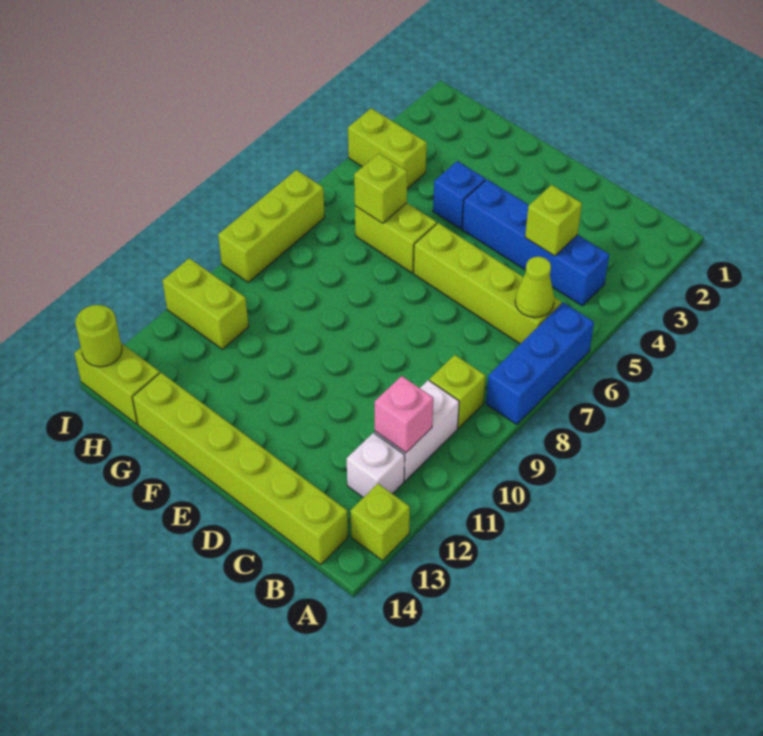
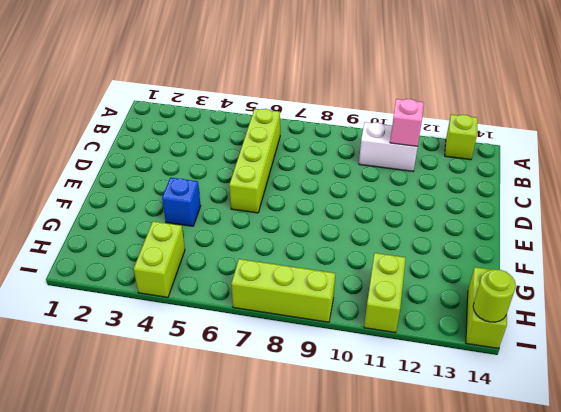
none -> blue brick A6:A8 level 1
none -> blue brick B4:E4 level 1
none -> lime brick B9 level 1

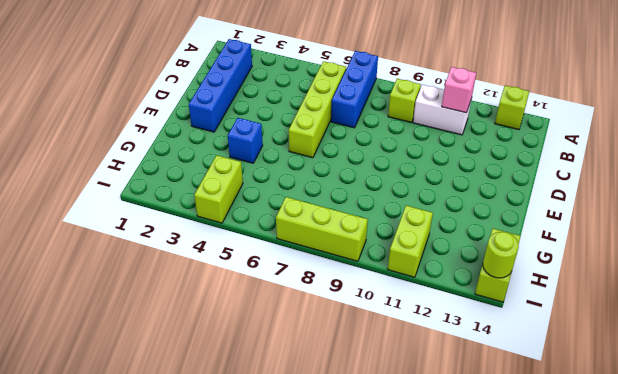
blue brick A7:C7 level 1 -> blue brick A6:A8 level 1
blue brick B2:E2 level 1 -> blue brick B4:E4 level 1
none -> white brick B12 level 1
none -> lime brick B14:G14 level 1
none -> lime brick F6:G6 level 1

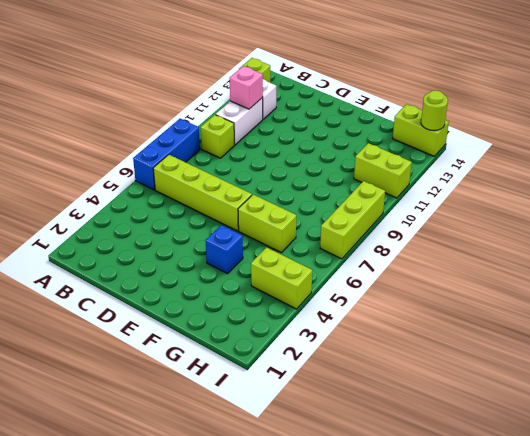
none -> blue brick B4:E4 level 1
none -> lime brick B14:G14 level 1
none -> lime cone B6 level 2

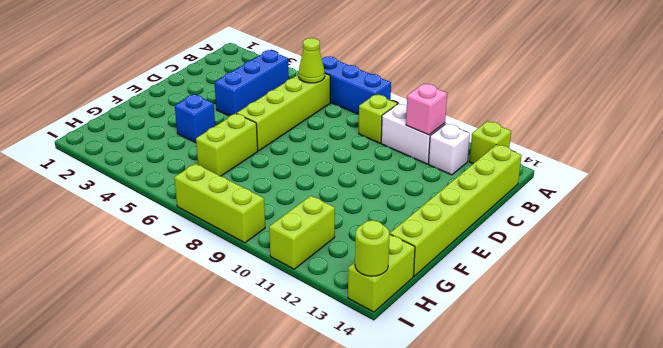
blue brick B4:D4 level 1 -> blue brick B4:E4 level 1
none -> lime brick H4:I4 level 1
none -> lime brick C4 level 2
none -> lime brick G6 level 2

